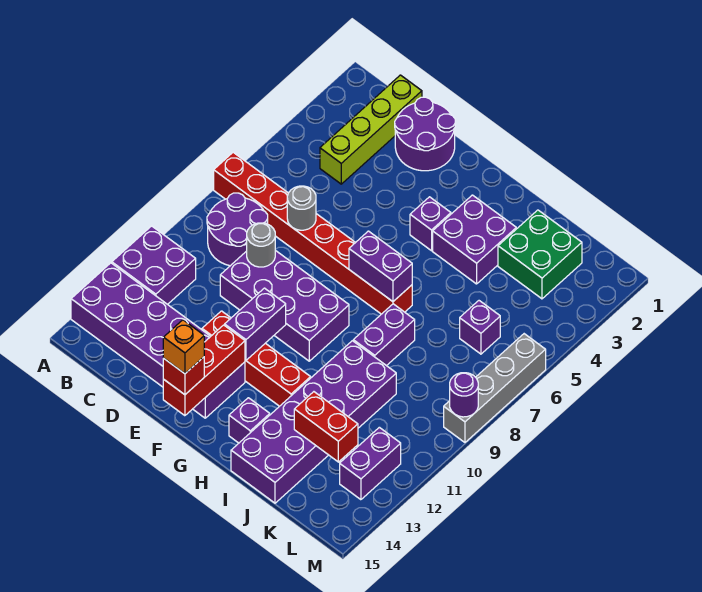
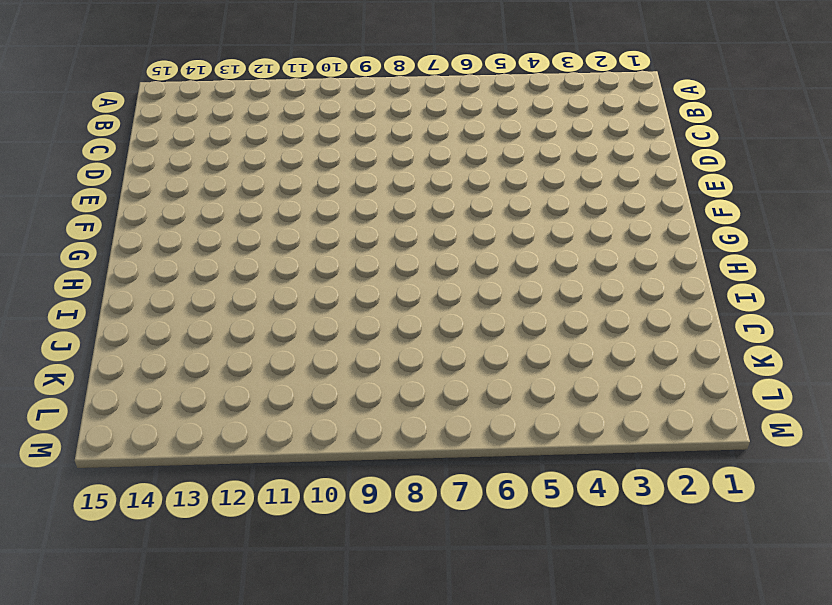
none -> red brick A7:H7 level 1
none -> purple brick A11:B12 level 1
none -> purple brick A13:F14 level 1

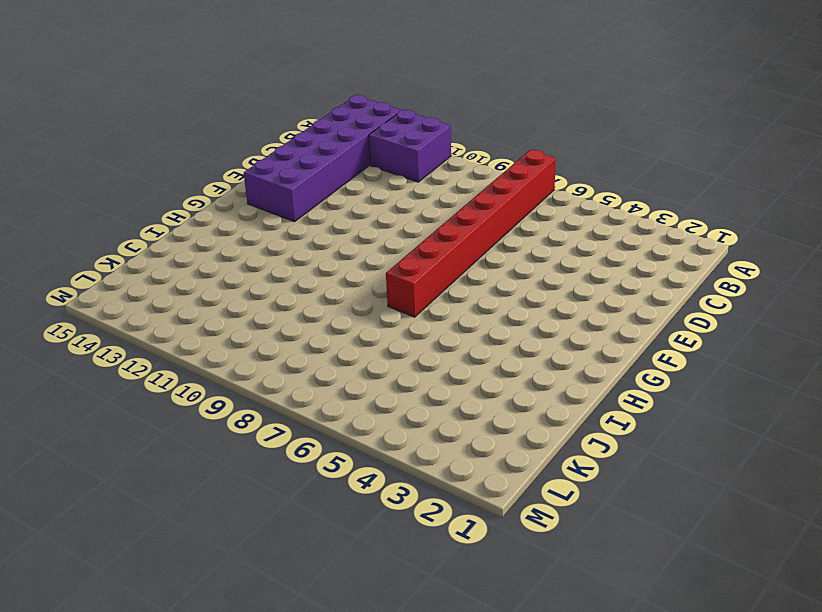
none -> purple round brick B8:C9 level 1
none -> lime brick C1:C4 level 1
none -> purple round brick D1:E2 level 1

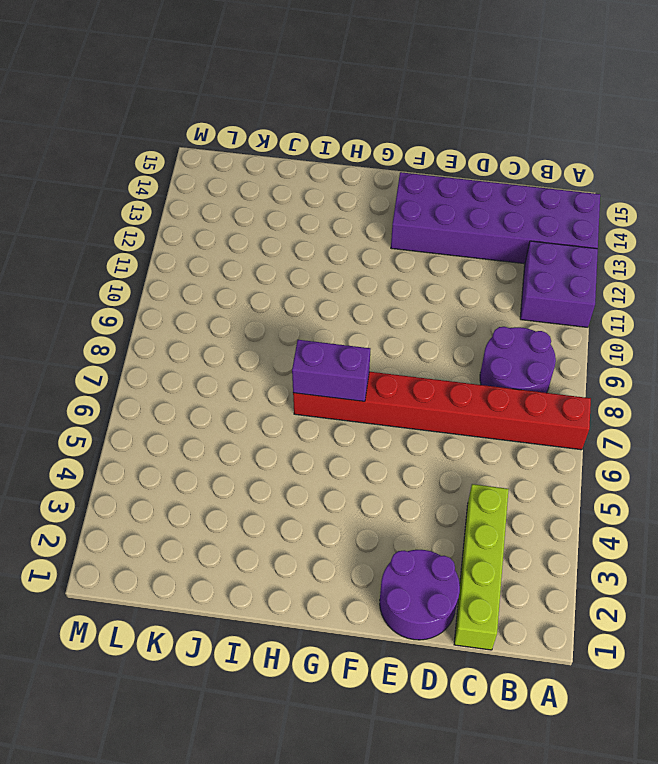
none -> purple brick D9:G10 level 1
none -> red brick E12:H12 level 1
none -> purple brick G4 level 1

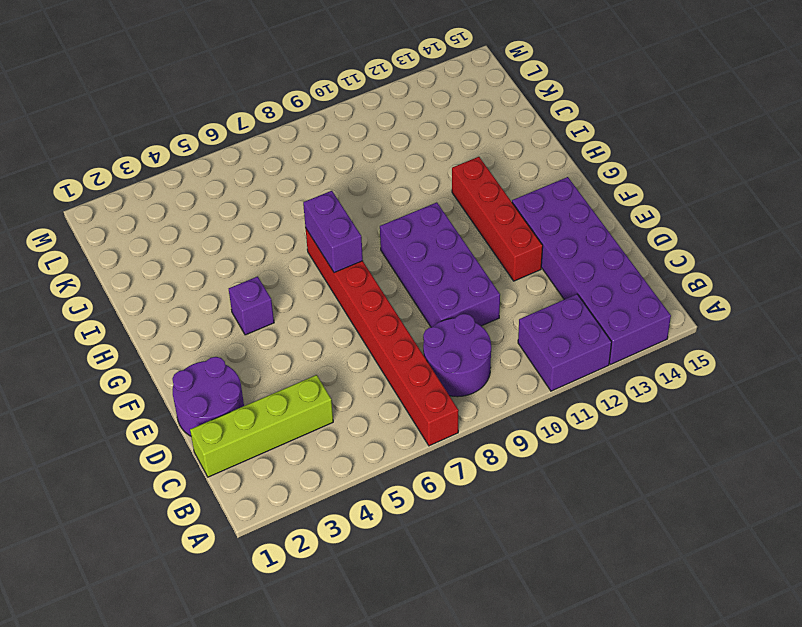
none -> purple brick H3:I4 level 1
none -> purple brick H14 level 1
none -> purple brick I8:I9 level 1

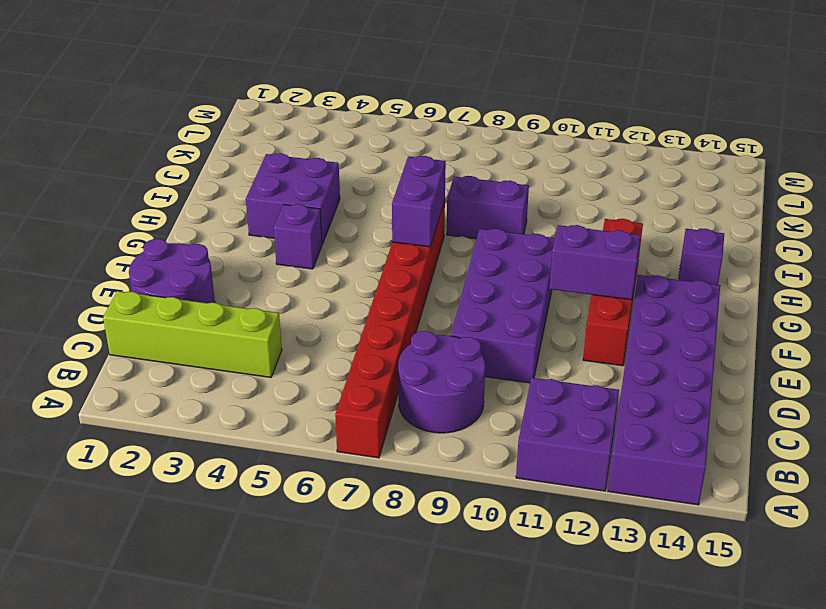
none -> purple brick I10:J15 level 1
none -> green brick J2:K3 level 1
none -> purple brick K6 level 1

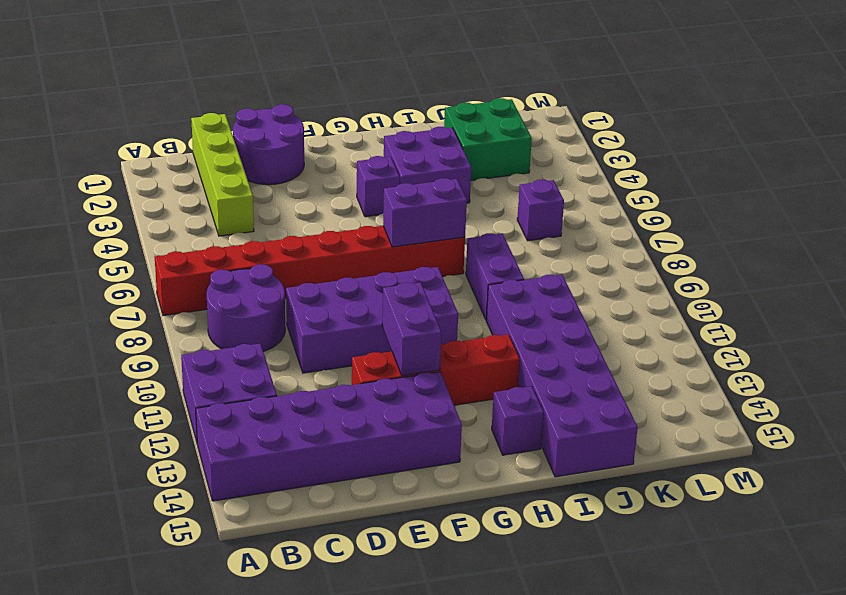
none -> purple brick L12:L13 level 1
none -> grey brick M6:M9 level 1
none -> grey round brick D7 level 2

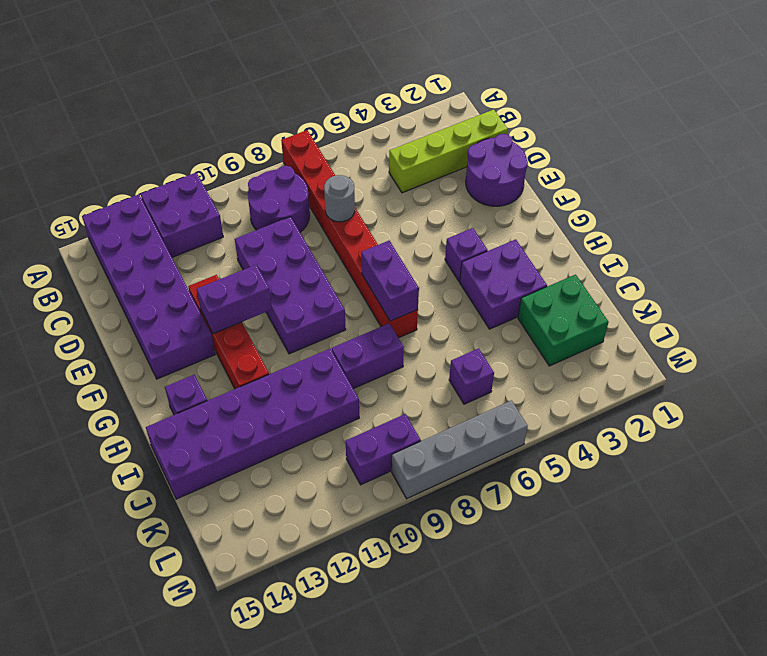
purple brick L9:L10 level 1 -> purple brick L12:L13 level 1
none -> grey round brick D9 level 2
none -> red brick F13:F15 level 2
none -> red brick J13:K13 level 2

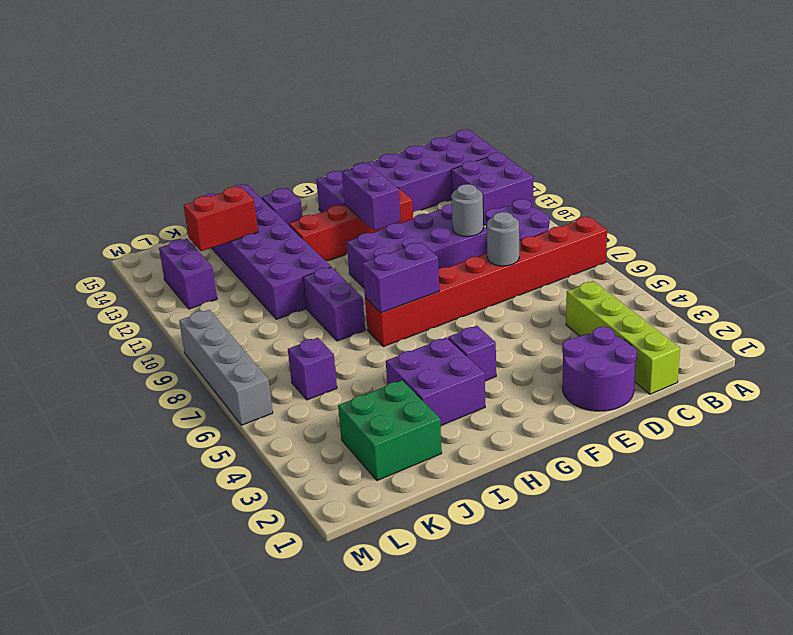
none -> red brick F13:F15 level 2
none -> purple round brick M9 level 2
none -> red brick F15 level 3

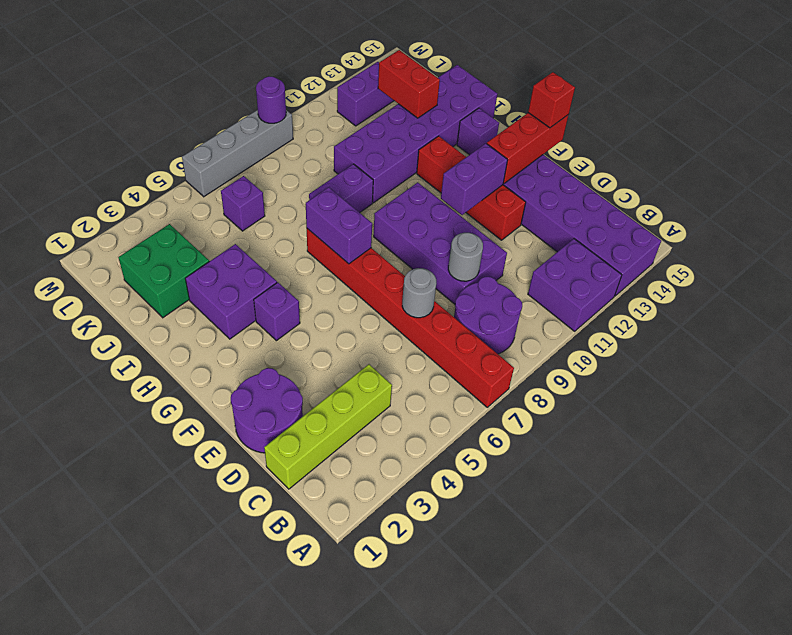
none -> orange brick F15 level 4

